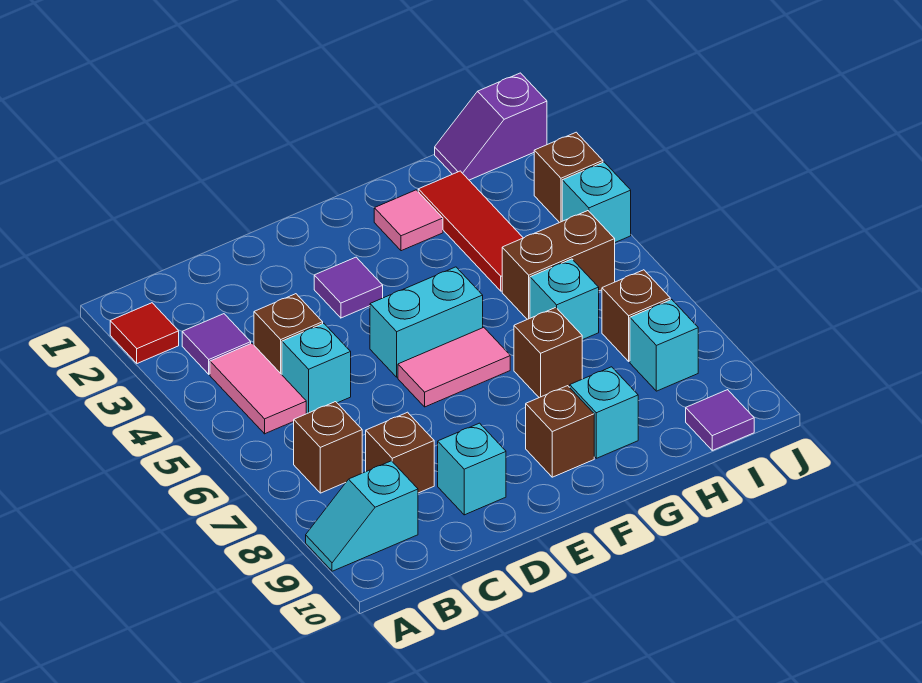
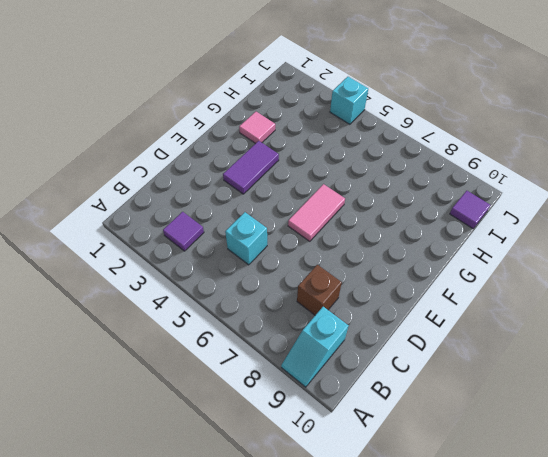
purple tile E3:F3 level 1 -> purple tile E3 level 1
none -> red tile A2 level 1
none -> pink tile B4:B5 level 1
none -> brown brick B7 level 1

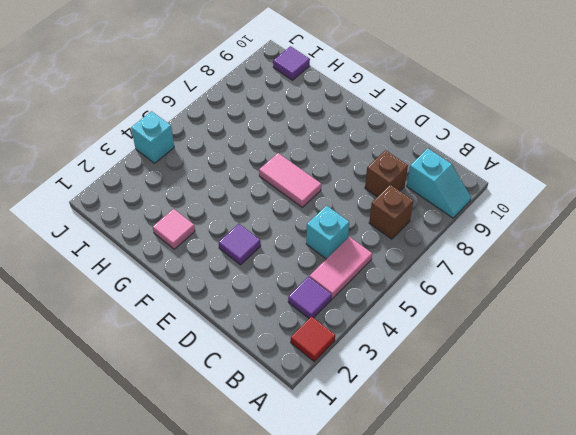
none -> brown brick C4 level 1
none -> cyan brick D9 level 1
none -> cyan brick E5:F5 level 1

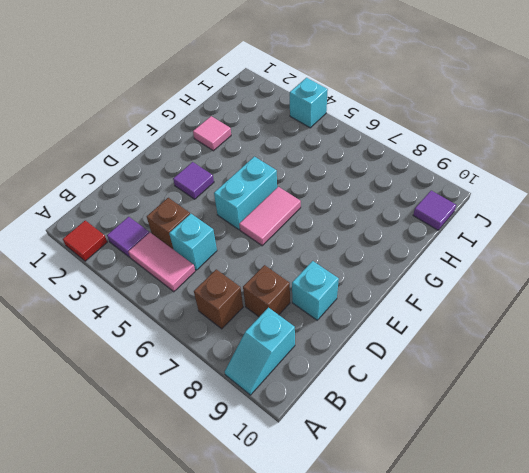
none -> brown brick F9 level 1
none -> brown brick G7 level 1
none -> cyan brick G9 level 1

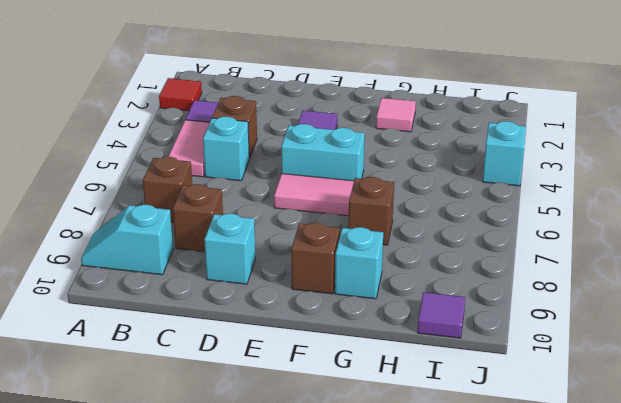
none -> red tile H2:H4 level 1
none -> brown brick H5:I5 level 1
none -> cyan brick H6 level 1

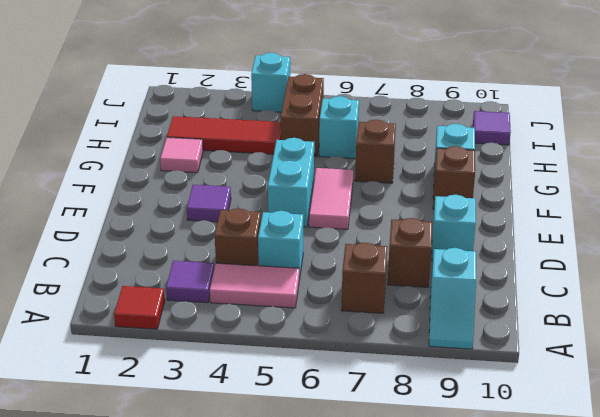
none -> purple slope I1:J1 level 1 top J
none -> brown brick I7 level 1
none -> cyan brick I8 level 1

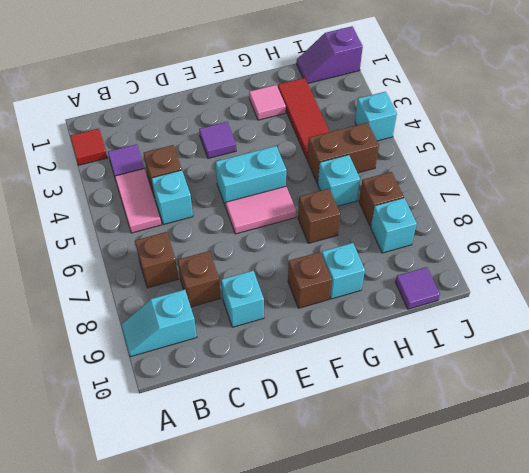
none -> brown brick J3 level 1

